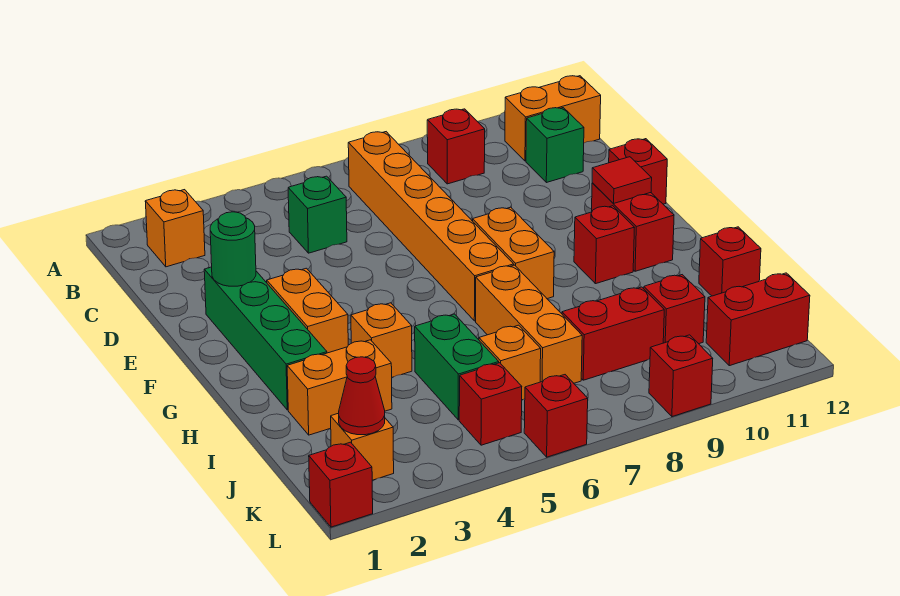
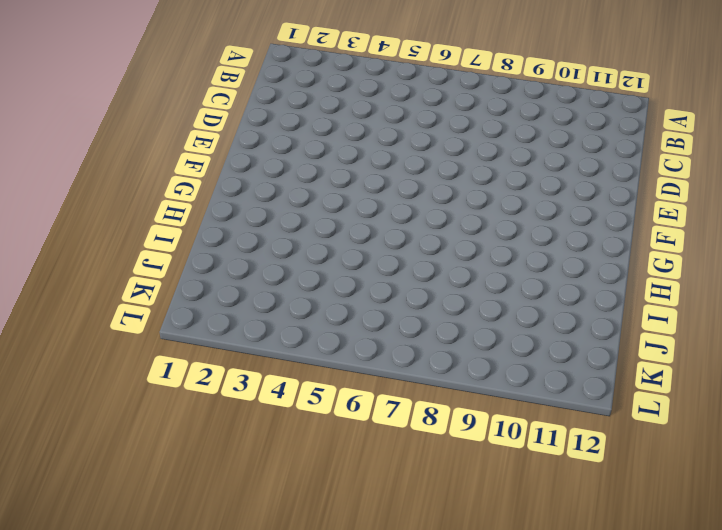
none -> orange brick B2 level 1
none -> orange brick B7:G7 level 1
none -> red brick B9 level 1

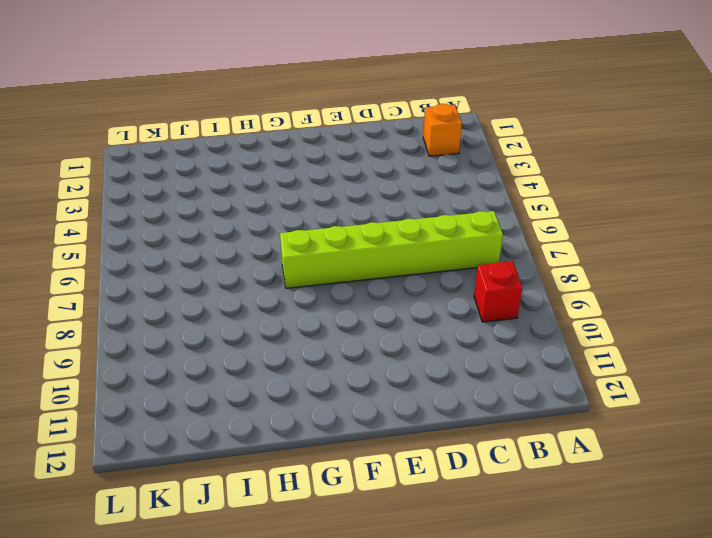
lime brick B7:G7 level 1 -> orange brick B7:G7 level 1
none -> orange brick B11:B12 level 1
none -> green brick C5 level 1
none -> green brick C11 level 1

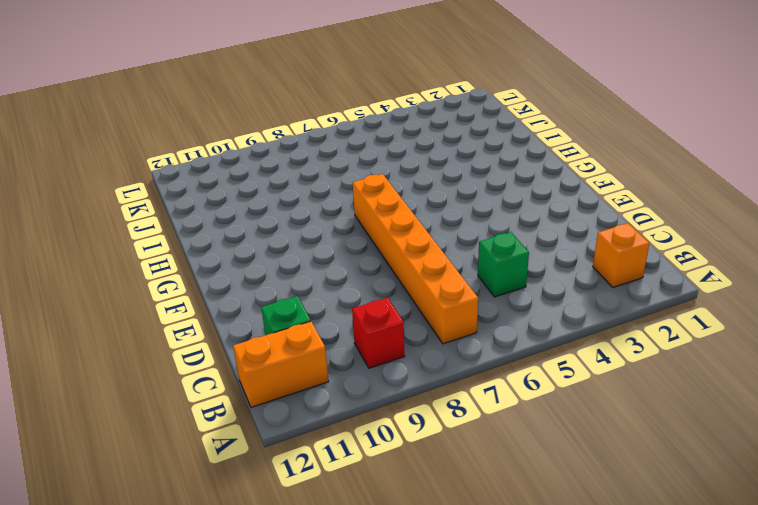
none -> green brick E2:H2 level 1
none -> red brick E12 level 1
none -> orange brick F3:G3 level 1

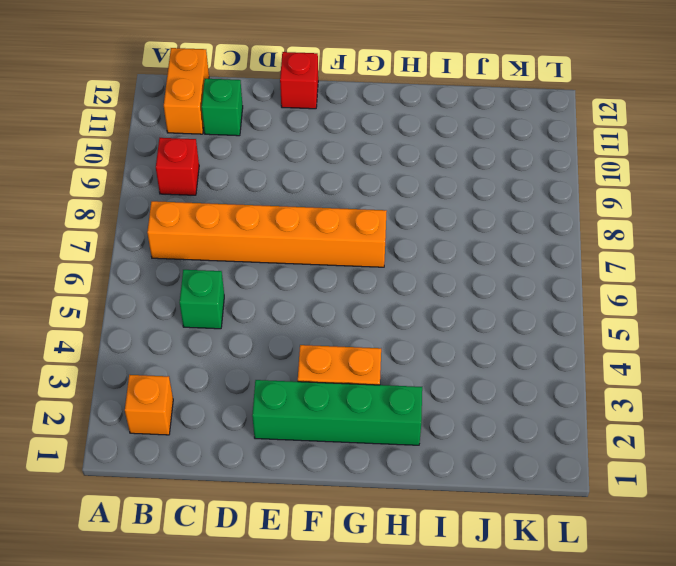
none -> orange brick F8:G8 level 1
none -> red brick F11:G11 level 1
none -> red brick G10 level 1

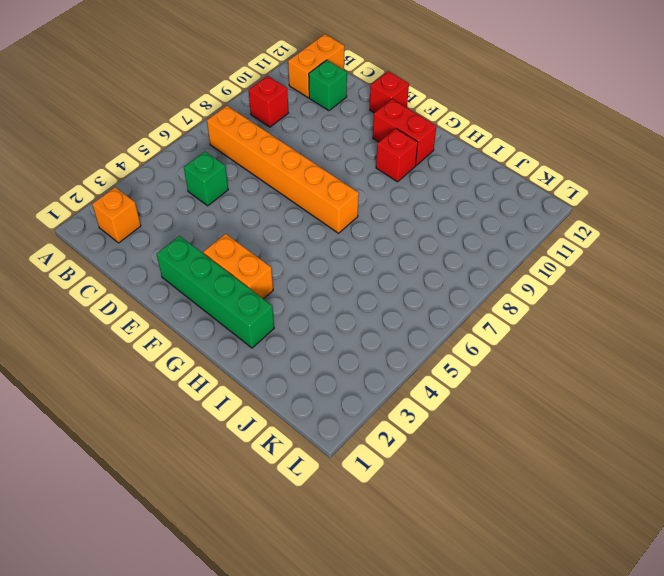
none -> orange brick F8:G8 level 1
none -> orange brick H4 level 1
none -> orange brick H7:J7 level 1

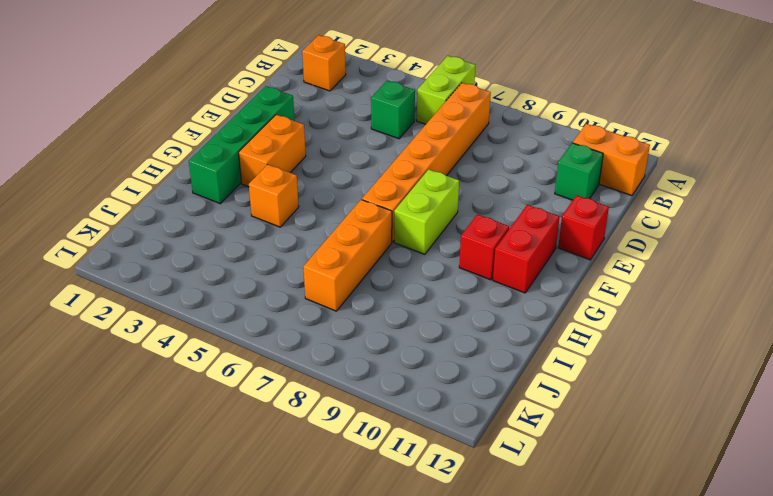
lime brick A6:B6 level 1 -> none
lime brick F8:G8 level 1 -> orange brick F8:G8 level 1
none -> red brick B9 level 1
none -> orange brick I2:I3 level 1
none -> green brick I5:J5 level 1

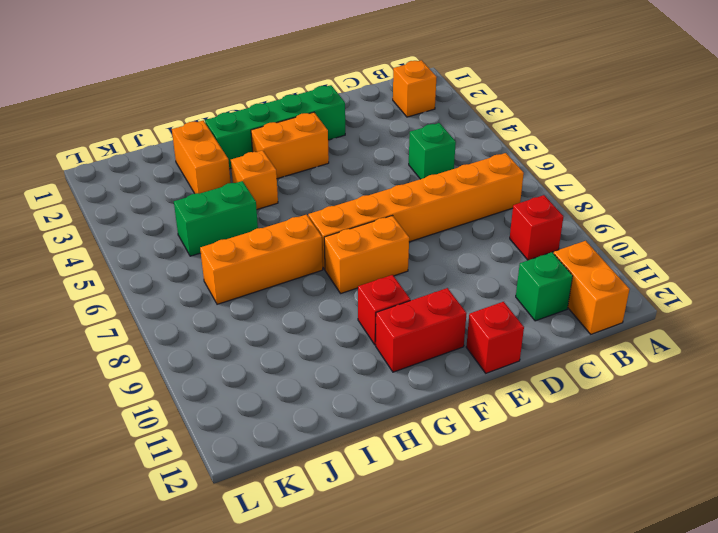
none -> red brick I12 level 1
none -> orange brick J6 level 1
none -> red brick J8:J9 level 1

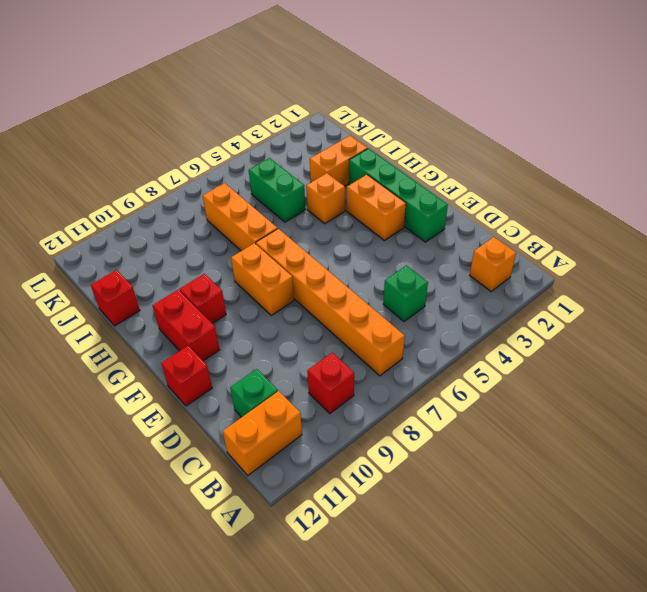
none -> orange brick J6 level 1
none -> red brick J8:J9 level 1
none -> red brick J10 level 1

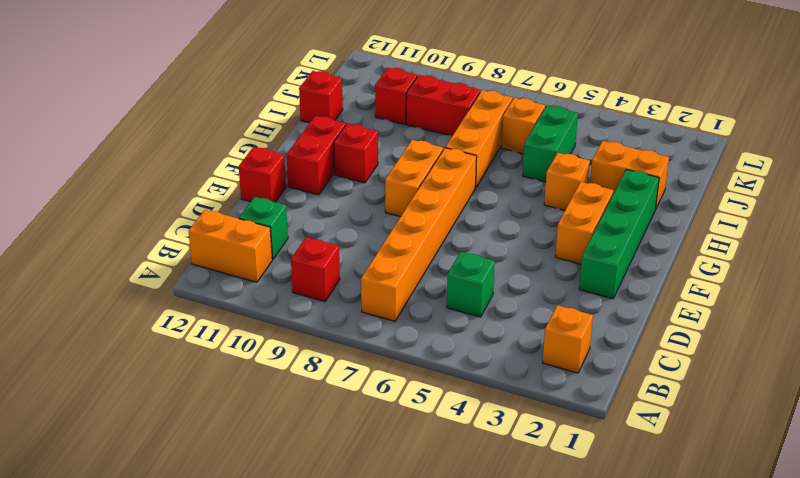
none -> orange brick K2 level 1
none -> red brick K5 level 1
none -> red brick K11:K12 level 1

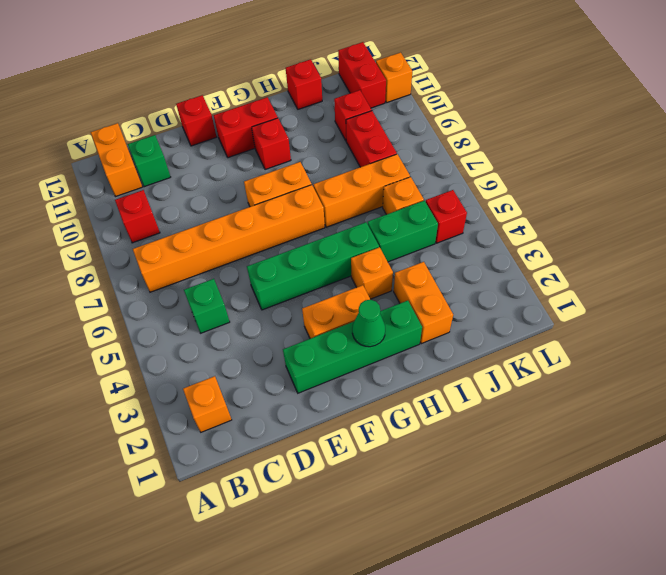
green brick E5:H5 level 1 -> none
green cone G2 level 2 -> none
orange brick L11 level 1 -> orange brick K2 level 1
none -> red brick L1 level 1
none -> red brick L6 level 1
none -> red brick L9 level 1

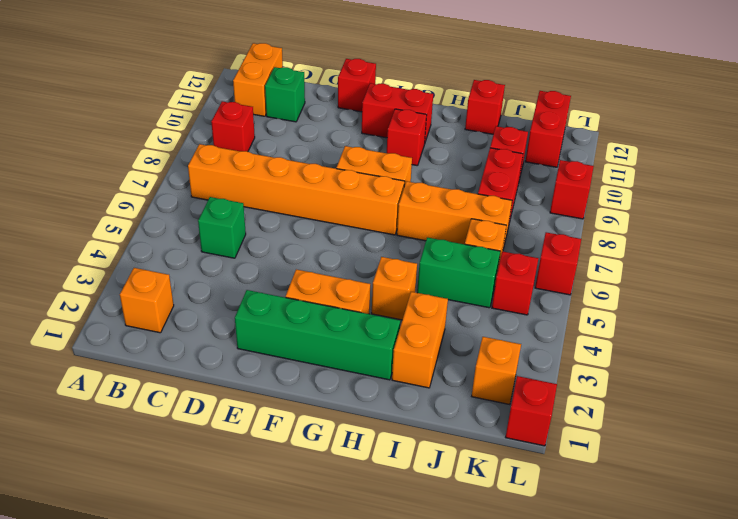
none -> green round brick E2 level 2
none -> red tile F11 level 2
none -> red cone K2 level 2

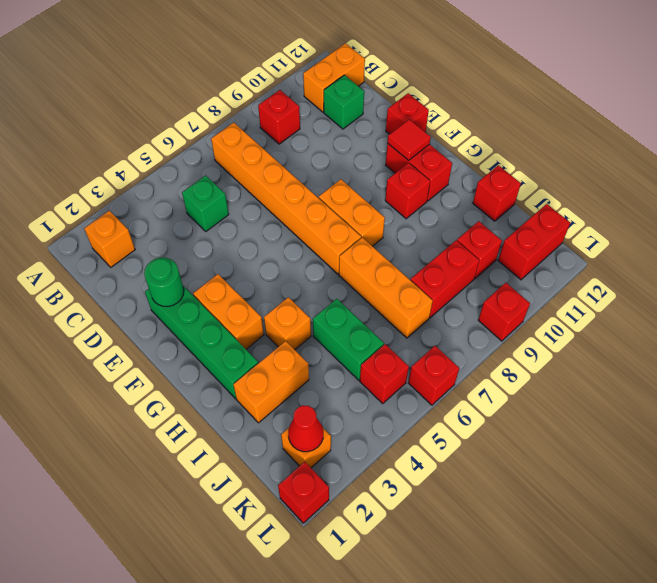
none -> orange brick J6 level 1

